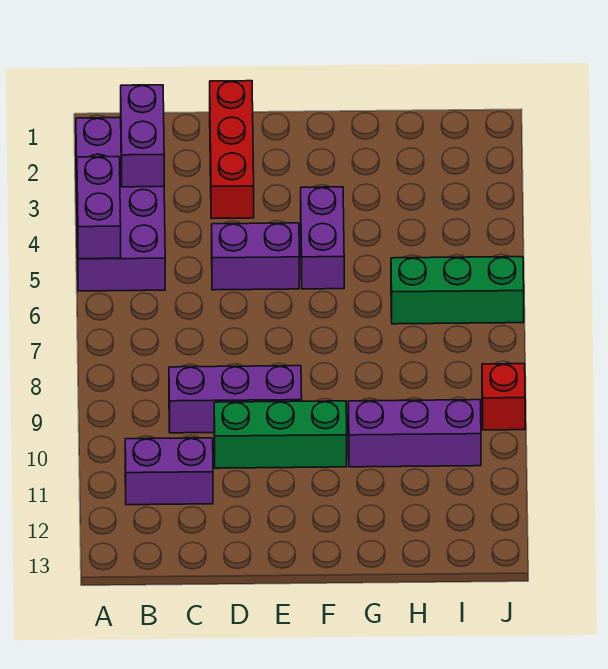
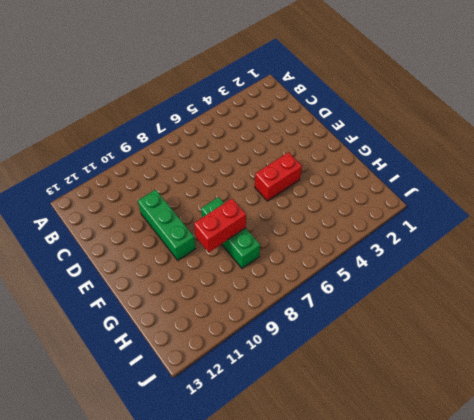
red brick F4:F5 level 1 -> purple brick F4:F5 level 1
green brick F8:H8 level 1 -> green brick H6:J6 level 1
red brick G8:G9 level 2 -> none
none -> purple brick A2:B5 level 1
none -> purple brick B11:C11 level 1
none -> purple brick C9:E9 level 1

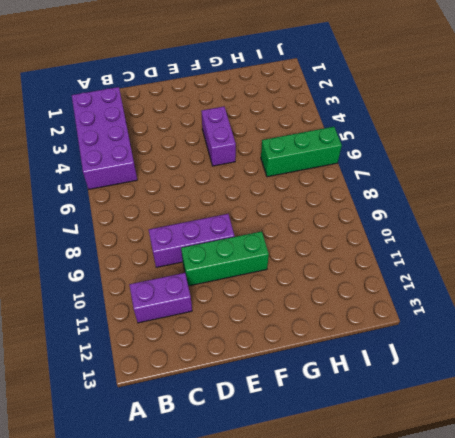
none -> red brick D1:D3 level 1
none -> purple brick D5:E5 level 1
none -> purple brick G10:I10 level 1

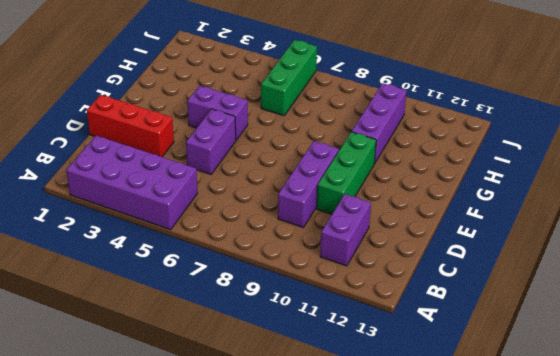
none -> red brick J9 level 1
none -> purple brick A4:A5 level 2
none -> purple brick B2:B3 level 2

